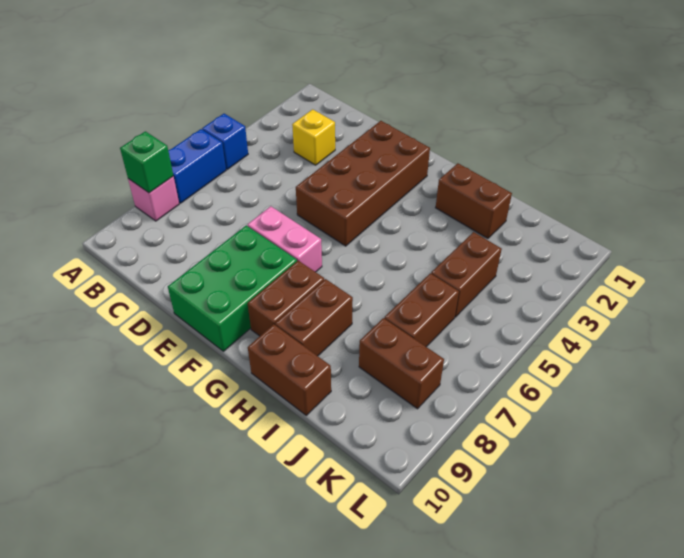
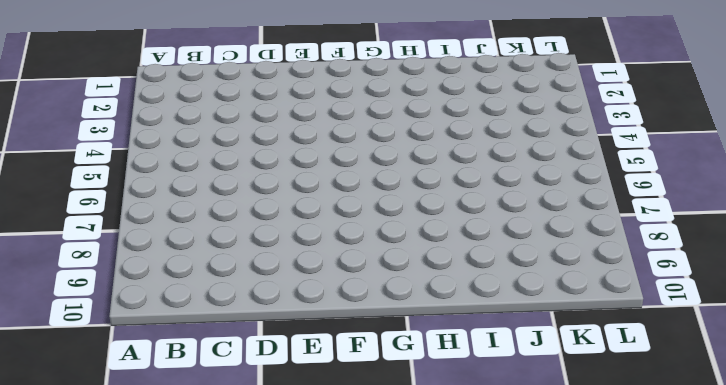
none -> blue brick A5 level 1
none -> blue brick A6:A7 level 1
none -> pink brick A8 level 1

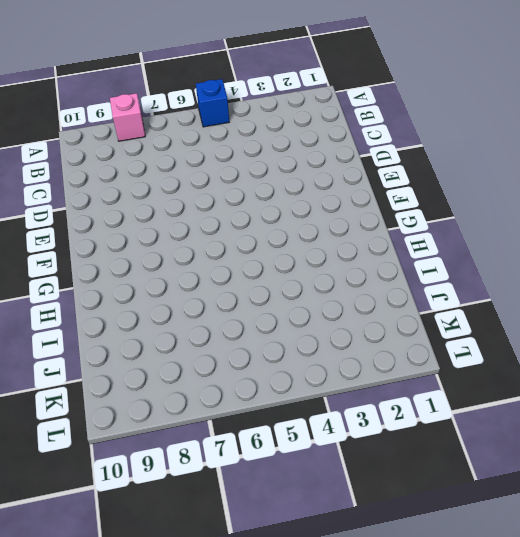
none -> blue brick A6:A7 level 1
none -> yellow brick C3 level 1
none -> brown brick E2:F5 level 1

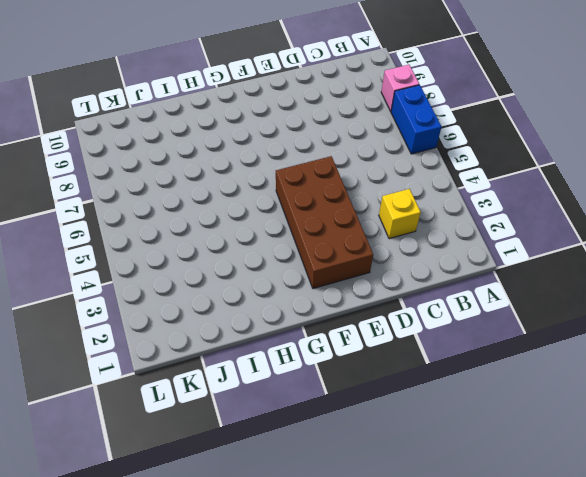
none -> blue brick A5 level 1
none -> pink brick E7:F7 level 1
none -> green brick E8:F10 level 1

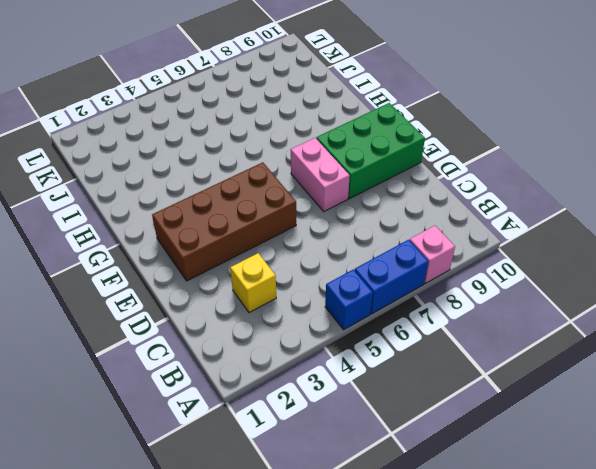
none -> brown brick G8:G9 level 1
none -> brown brick H2:I2 level 1
none -> brown brick H8:H9 level 1

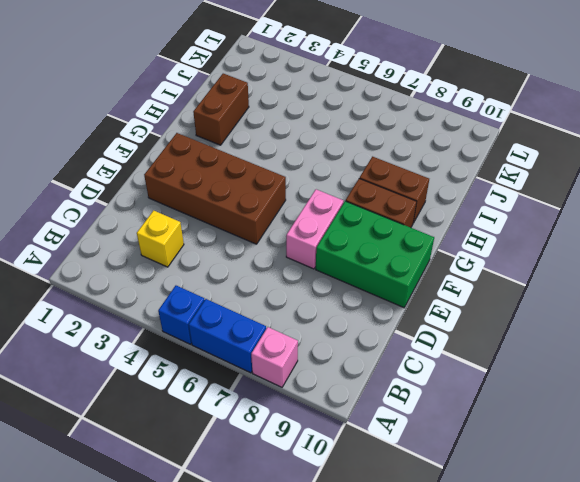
none -> brown brick H10:I10 level 1
none -> brown brick J4:J5 level 1
none -> brown brick J6:J7 level 1

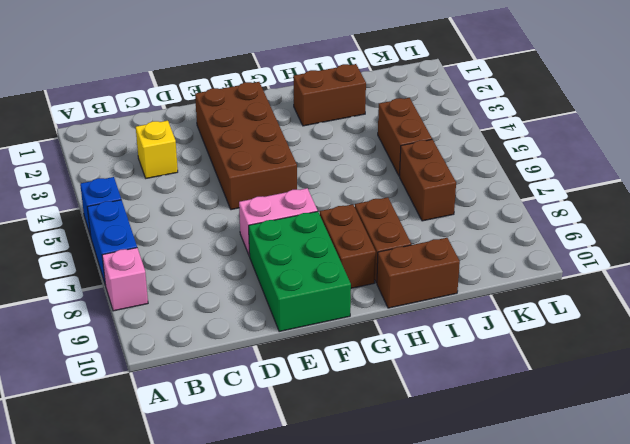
none -> brown brick J8:K8 level 1
none -> green brick A8 level 2

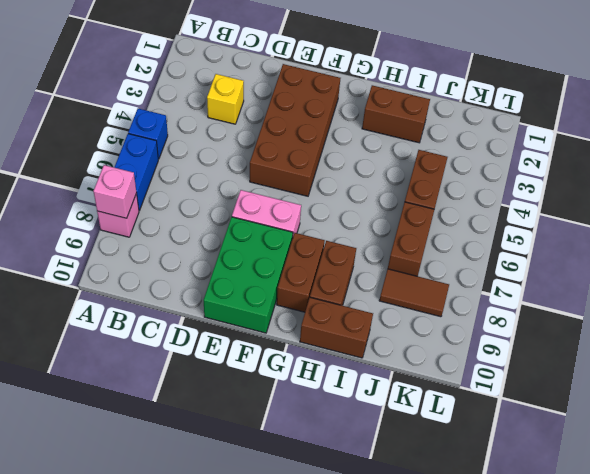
pink brick A8 level 2 -> green brick A8 level 2
brown tile J8:K8 level 1 -> brown brick J8:K8 level 1

